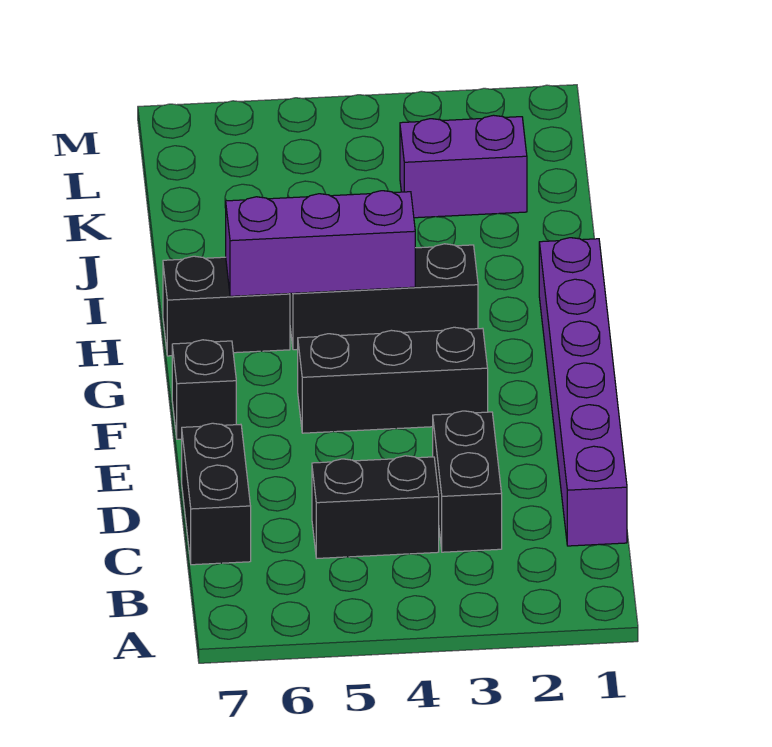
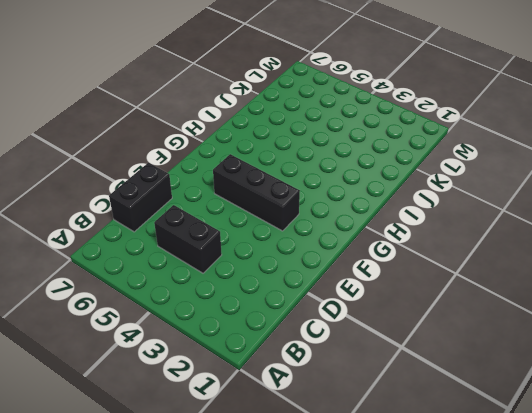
none -> purple brick C1:H1 level 1
none -> black brick C3:D3 level 1

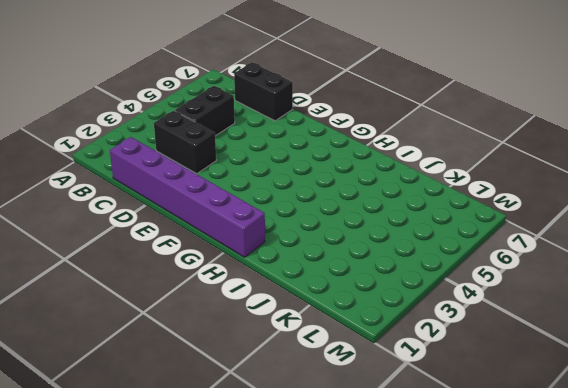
none -> black brick F3:F5 level 1
none -> black brick F7 level 1

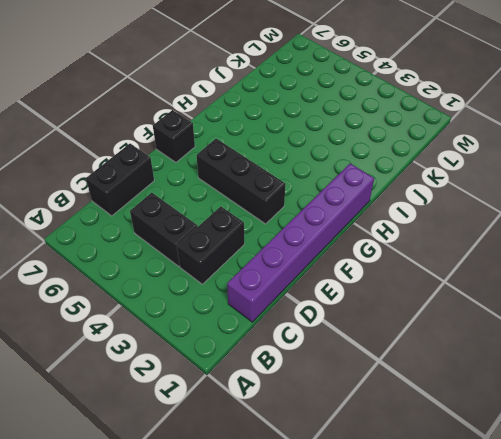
none -> black brick H3:H5 level 1
none -> black brick H6:H7 level 1

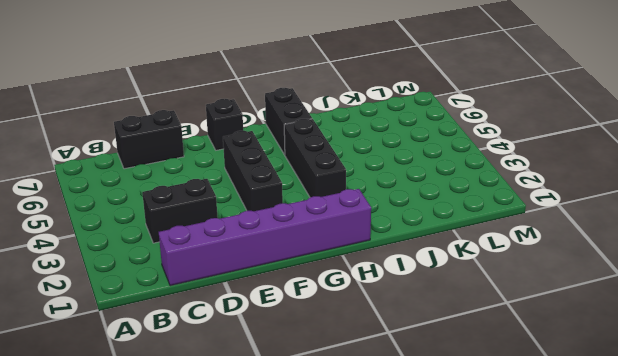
none -> black brick C4:C5 level 1
none -> purple brick K2:K3 level 1

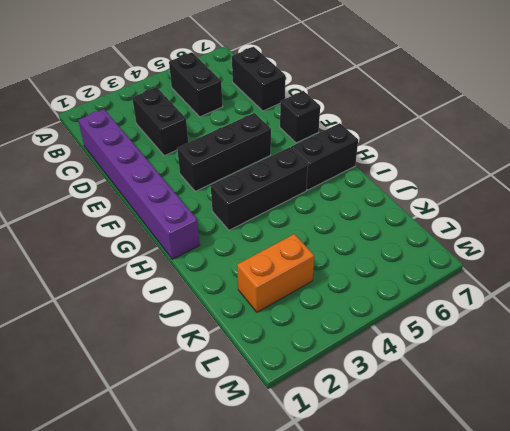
black brick B5:C5 level 1 -> black brick C4:C5 level 1
orange brick K2:K3 level 1 -> purple brick K2:K3 level 1
none -> purple brick H4:H6 level 2

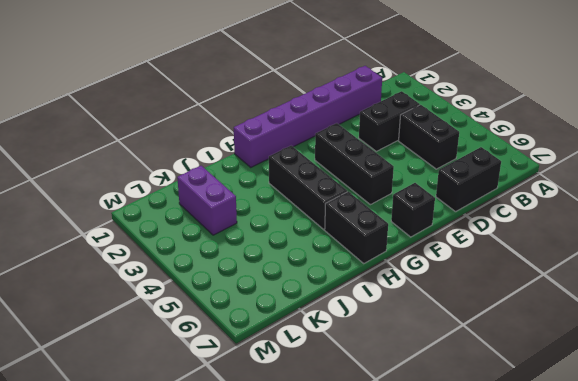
none -> purple brick H4:H6 level 2

